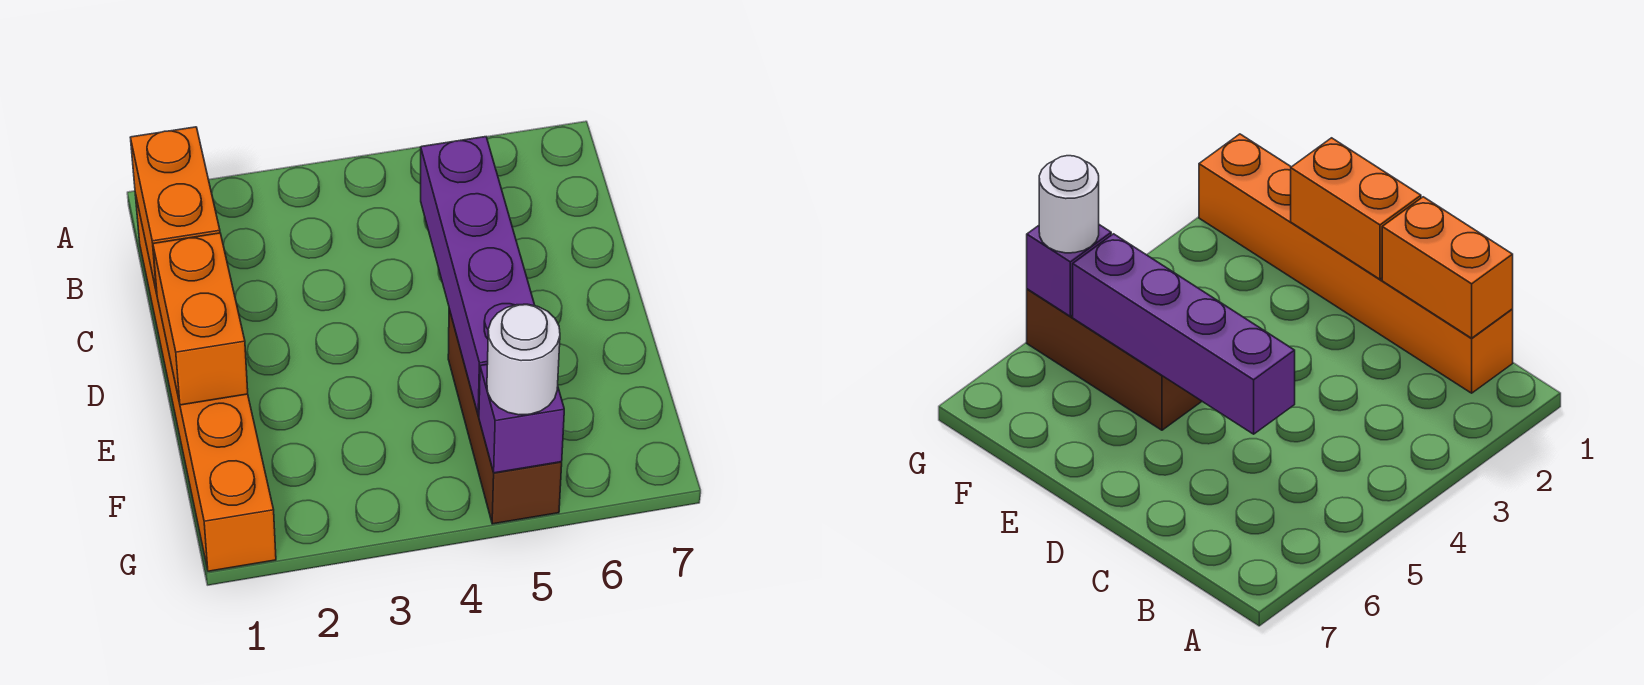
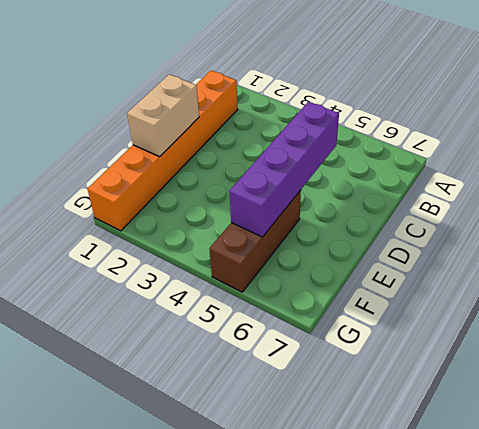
tan brick D1:E1 level 2 -> orange brick D1:E1 level 2
none -> orange brick B1:C1 level 2
none -> purple brick G5 level 2

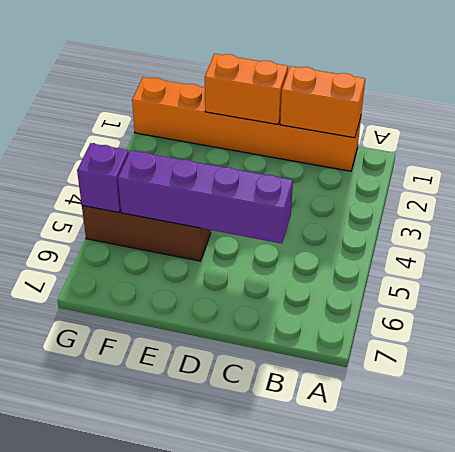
none -> white round brick G5 level 3

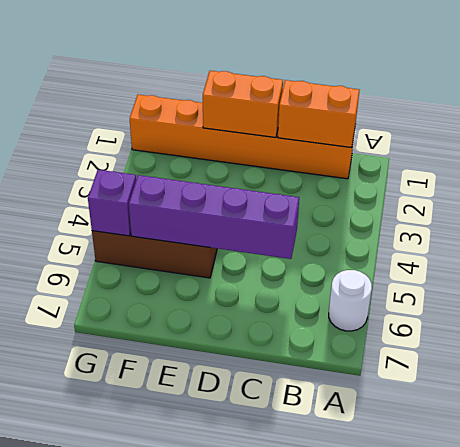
white round brick A6 level 1 -> white round brick G5 level 3

